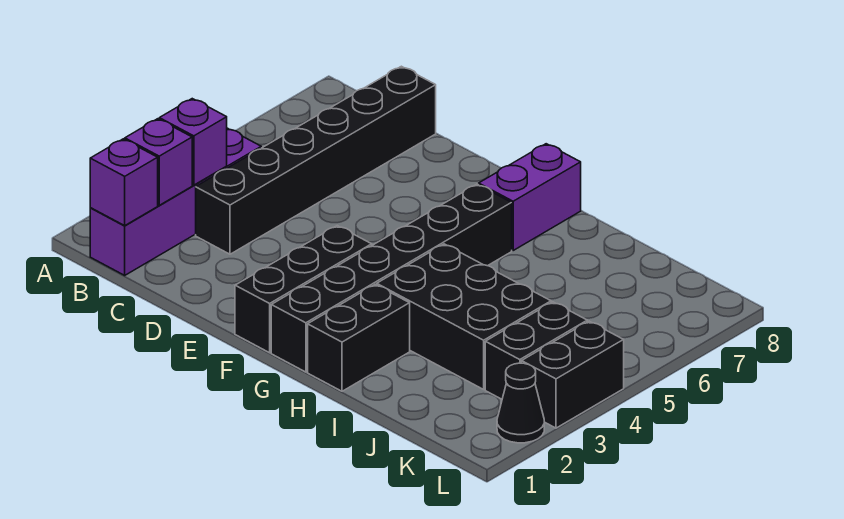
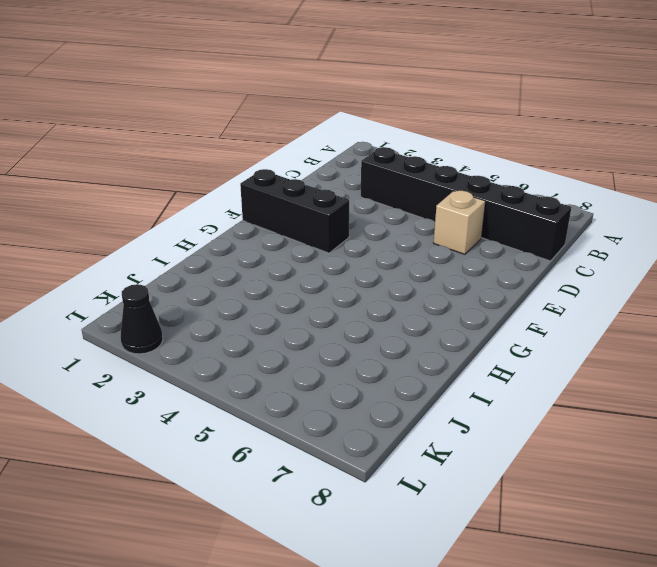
tan brick D6 level 1 -> none
none -> purple brick B1:B4 level 1
none -> black brick G1:G6 level 1
none -> purple brick G7:G8 level 1

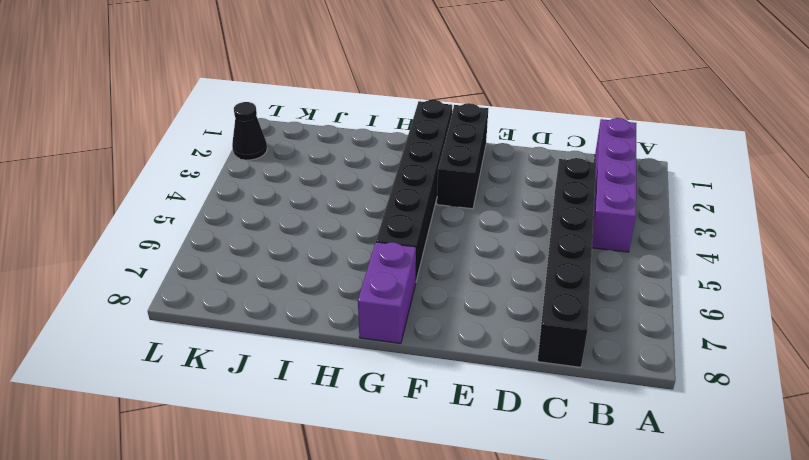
none -> black brick H1:H2 level 1
none -> black brick H3:J4 level 1
none -> black brick K3:K4 level 1

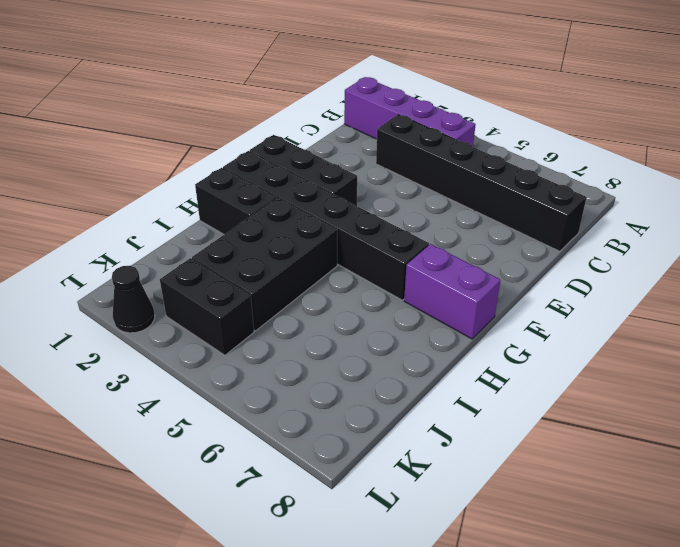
none -> black brick L3:L4 level 1
none -> purple brick B1 level 2
none -> purple brick B2 level 2

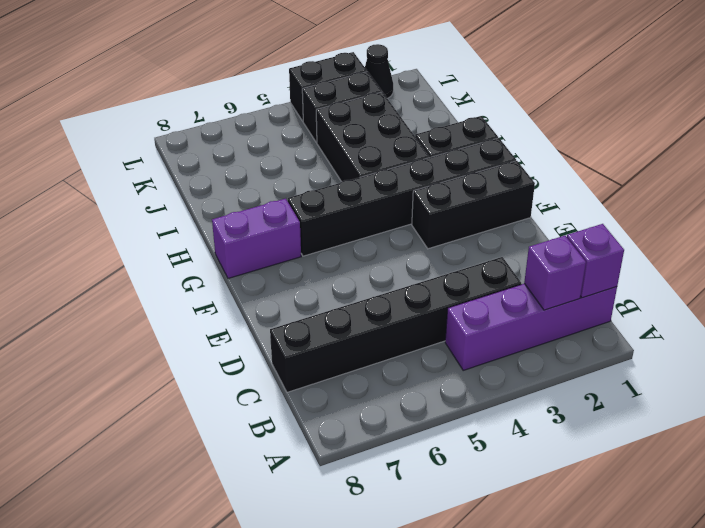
none -> purple brick B3 level 2

